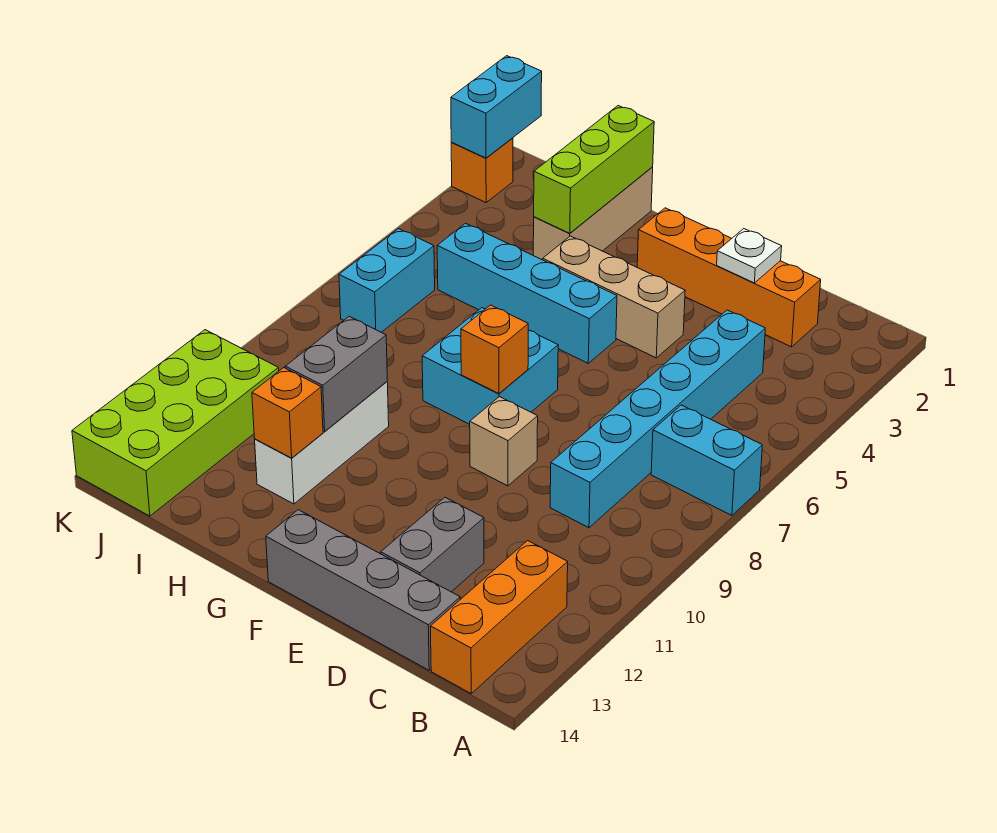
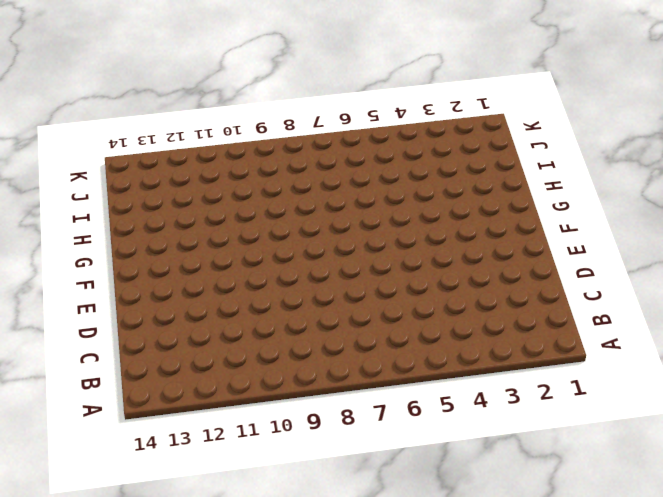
none -> cyan brick A7:B7 level 1
none -> orange brick B12:B14 level 1
none -> orange brick C2:F2 level 1

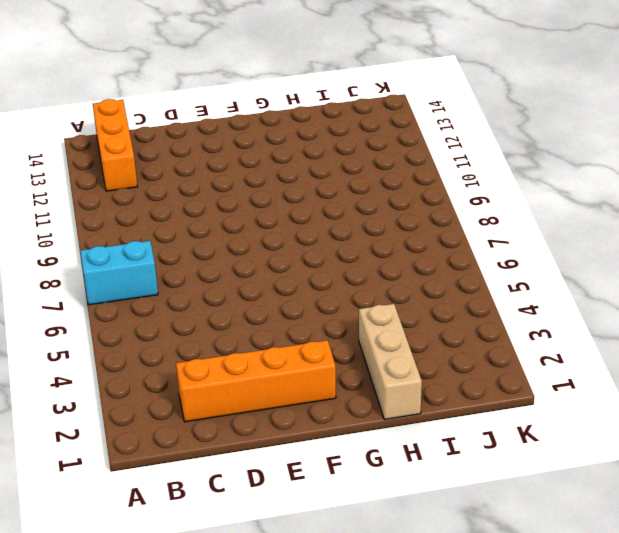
none -> cyan brick C4:C9 level 1
none -> grey brick C14:F14 level 1
none -> grey brick D12:D13 level 1

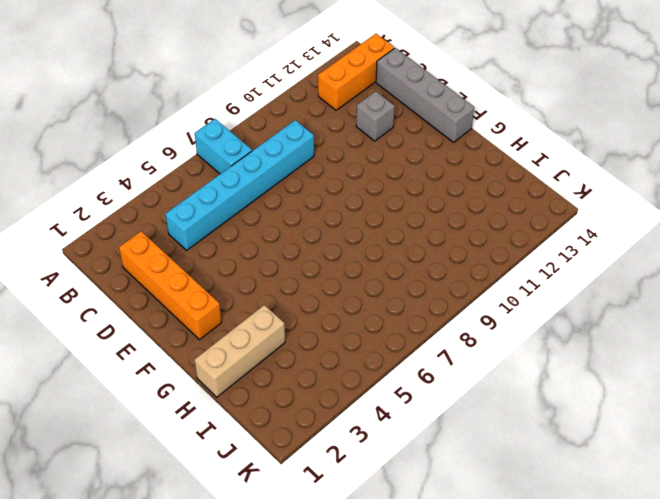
grey brick D12 level 1 -> grey brick D12:D13 level 1
none -> tan brick E4:G4 level 1
none -> tan brick E9 level 1
none -> cyan brick F5:I5 level 1

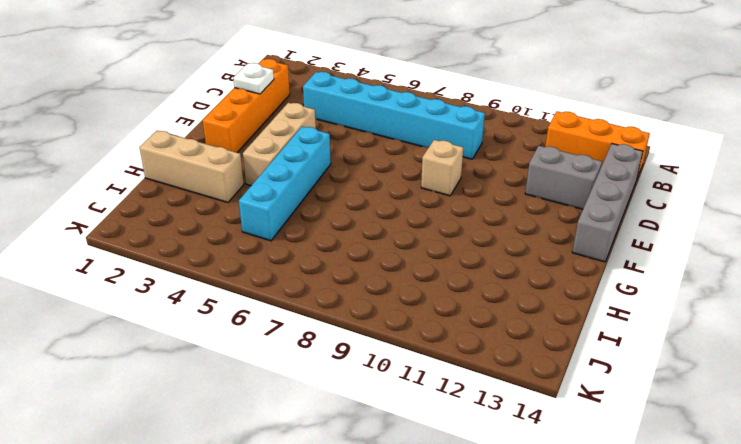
none -> cyan brick A7:B7 level 1
none -> cyan brick F7:G8 level 1
none -> white brick H10:H12 level 1

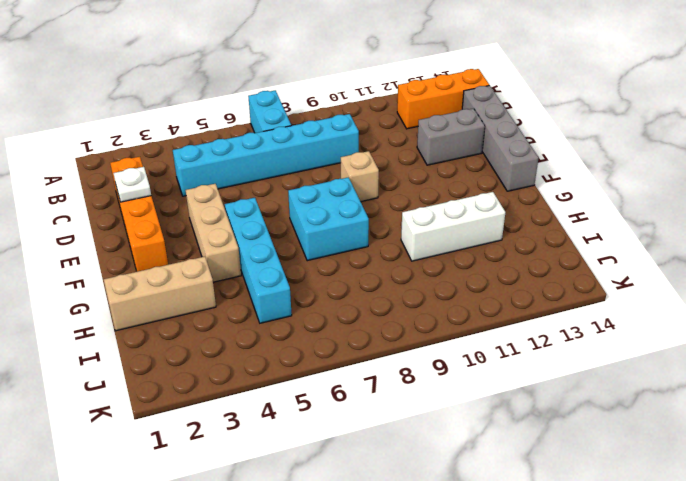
none -> cyan brick J6:J7 level 1
none -> lime brick J11:K14 level 1
none -> orange brick K2 level 1

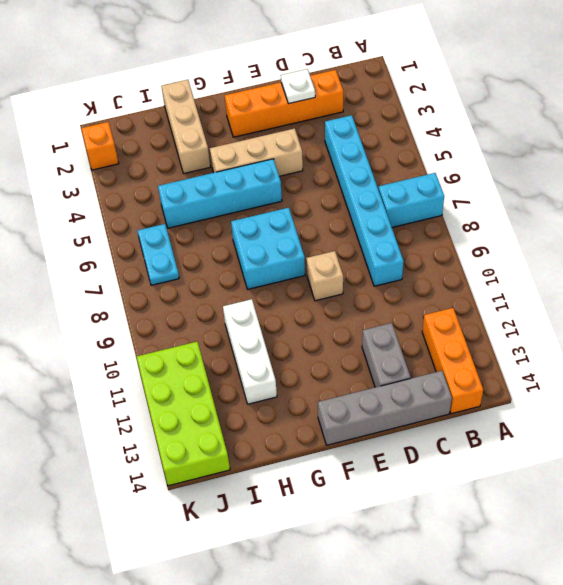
cyan plate J6:J7 level 1 -> cyan brick J6:J7 level 1
none -> orange brick F8 level 2
none -> lime brick H1:H3 level 2
none -> grey brick H10:H11 level 2

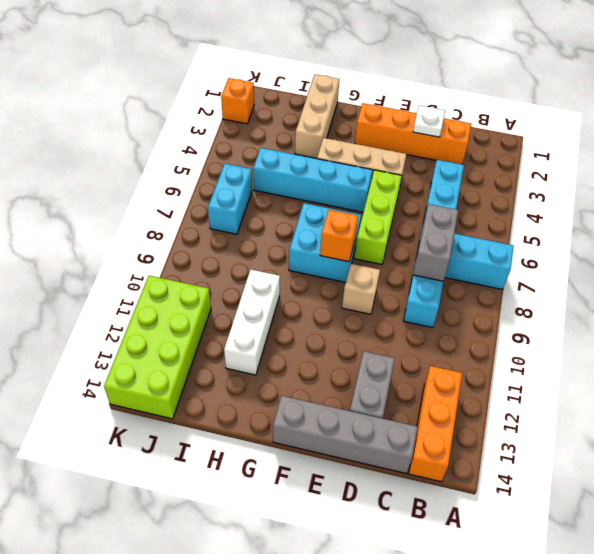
grey brick C7:C8 level 2 -> grey brick H10:H11 level 2
lime brick E5:E7 level 1 -> lime brick H1:H3 level 2
none -> orange brick H12 level 2
none -> cyan brick K1:K2 level 2

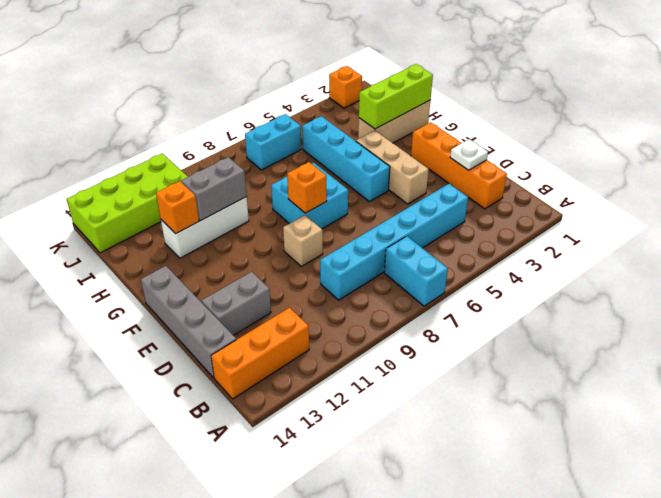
none -> cyan brick K1:K2 level 2

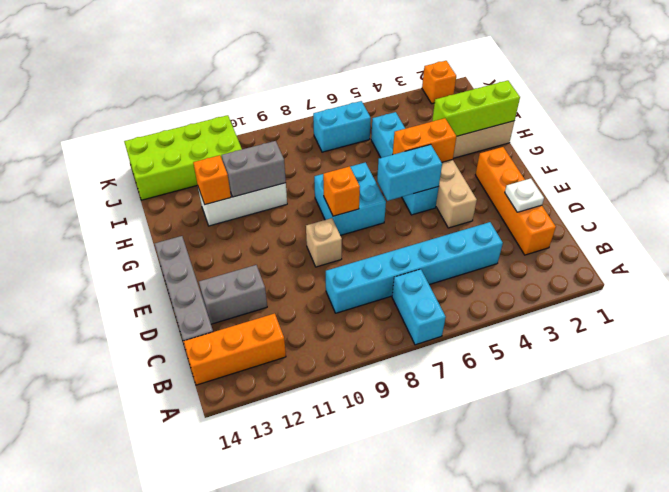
cyan brick F5:F6 level 2 -> cyan brick K1:K2 level 2
orange brick G4:G5 level 2 -> none

